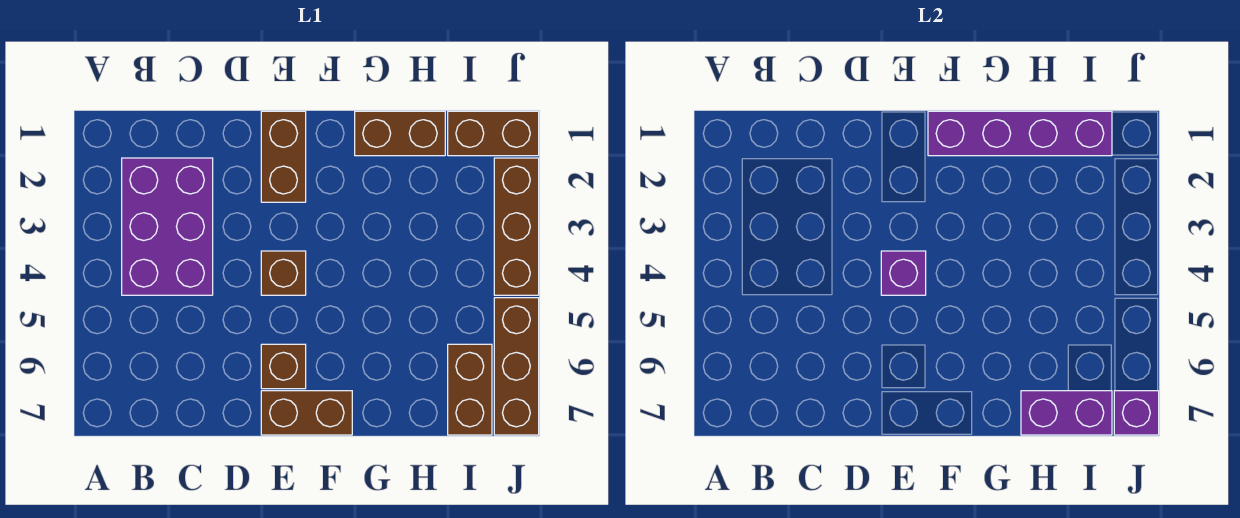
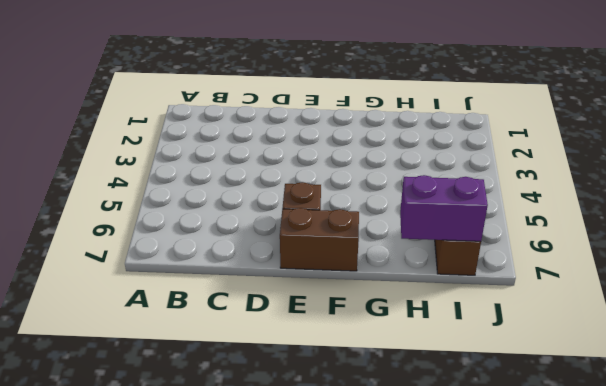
none -> purple brick B2:C4 level 1
none -> brown brick E1:E2 level 1
none -> brown brick E4 level 1

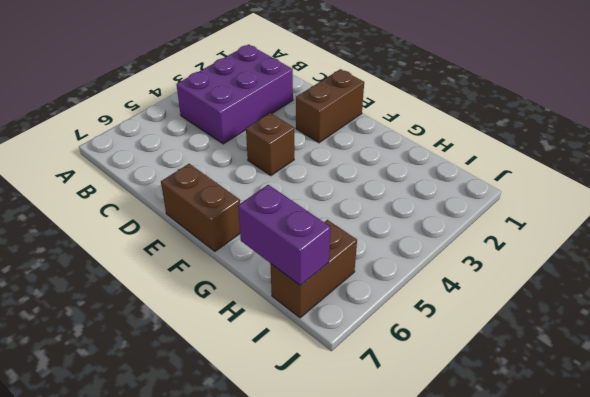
none -> brown brick E6 level 1
none -> brown brick G1:H1 level 1
none -> brown brick I1:J1 level 1

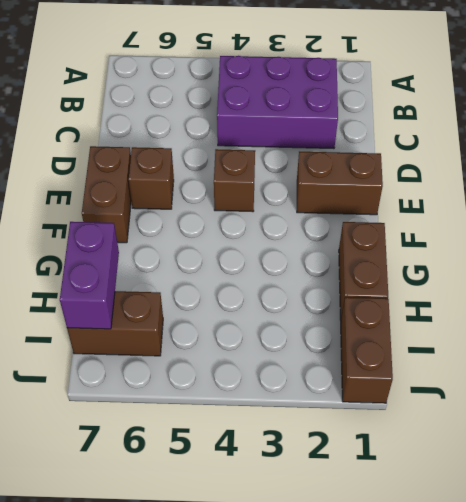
none -> brown brick J2:J4 level 1
none -> brown brick J5:J7 level 1
none -> purple brick E4 level 2

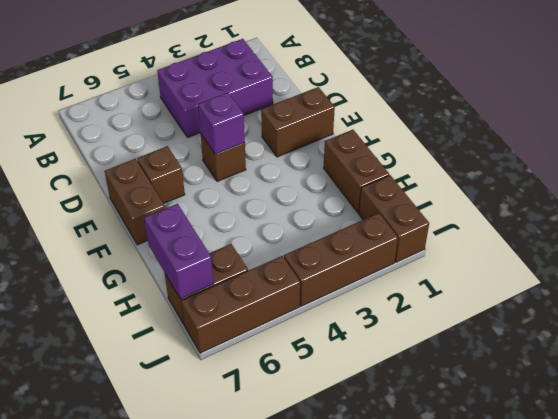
none -> purple brick F1:I1 level 2
none -> purple brick J7 level 2

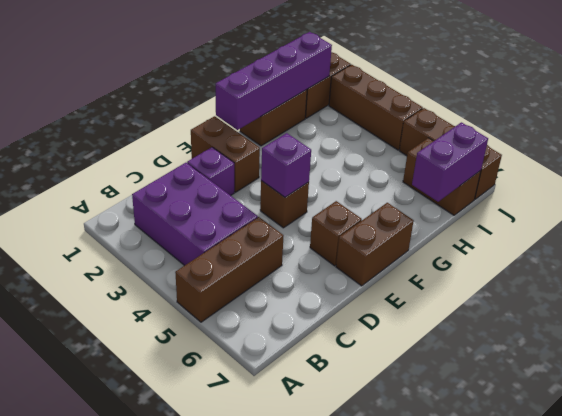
brown brick A5:C5 level 1 -> none
purple brick D2 level 1 -> purple brick J7 level 2

